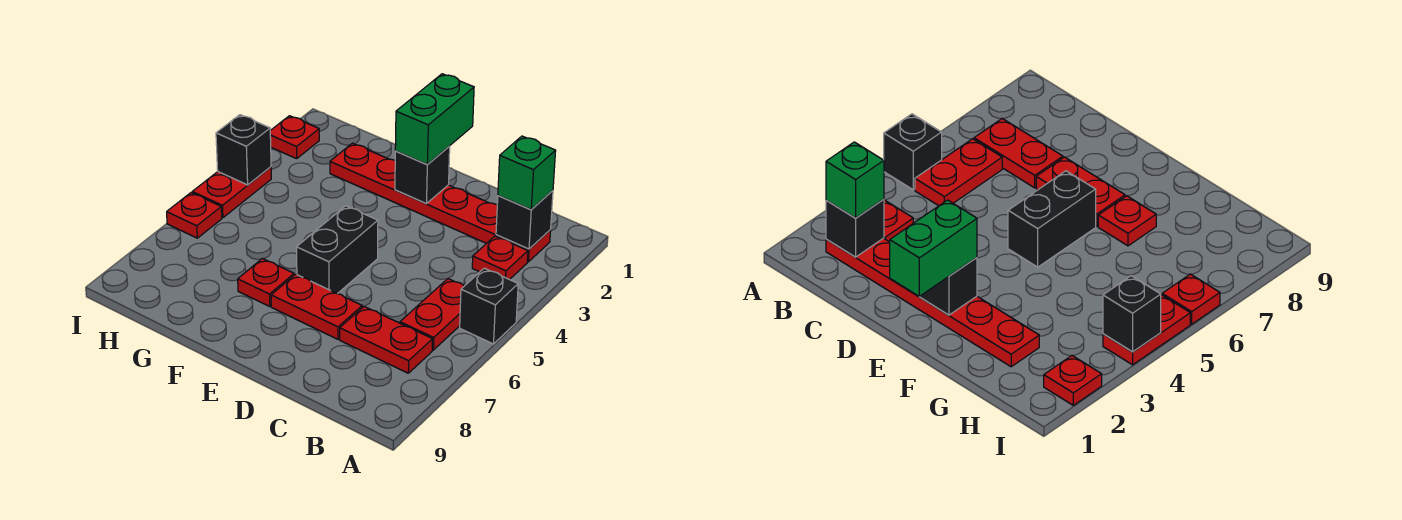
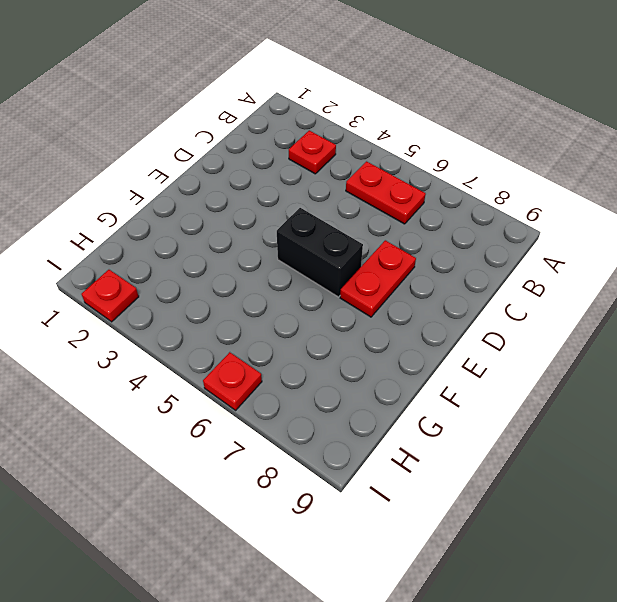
none -> black brick A5 level 1
none -> red plate B2:G2 level 1
none -> red plate B7:C7 level 1

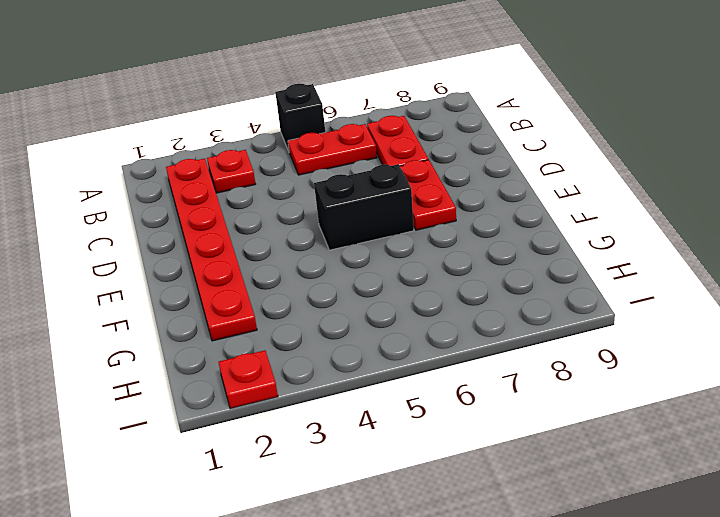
none -> red plate F7 level 1
none -> red plate I4:I5 level 1
none -> red plate I6 level 1

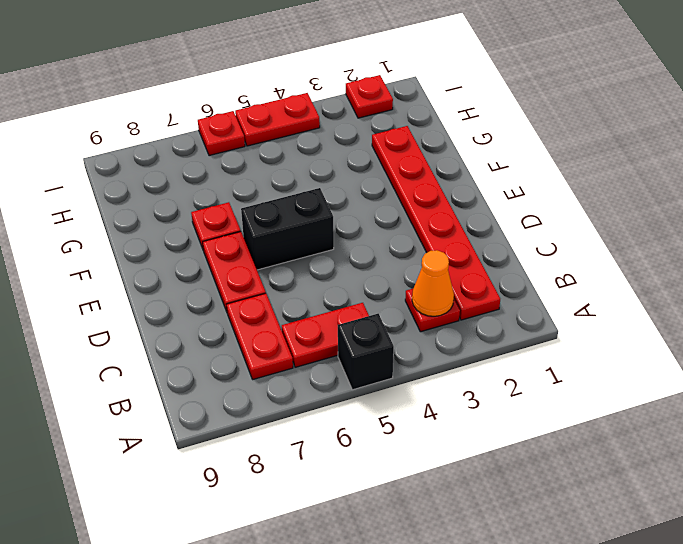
orange cone B3 level 2 -> none
none -> black brick B2 level 2
none -> black brick E2 level 2
none -> black brick I4 level 2

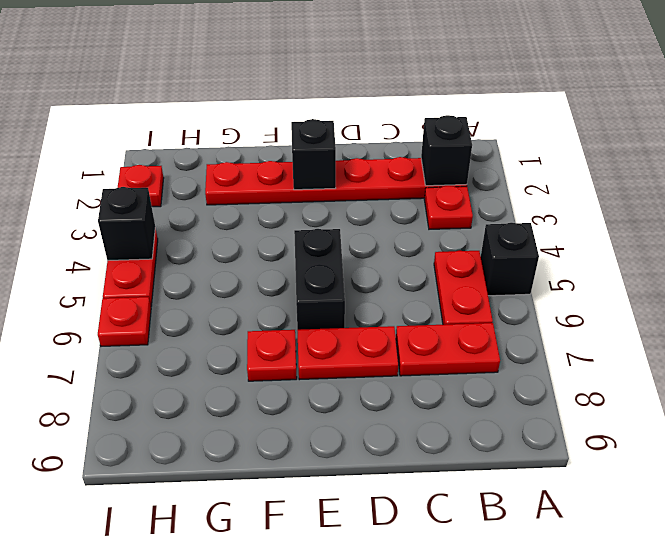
none -> green brick B2 level 3
none -> green brick E1:E2 level 3

